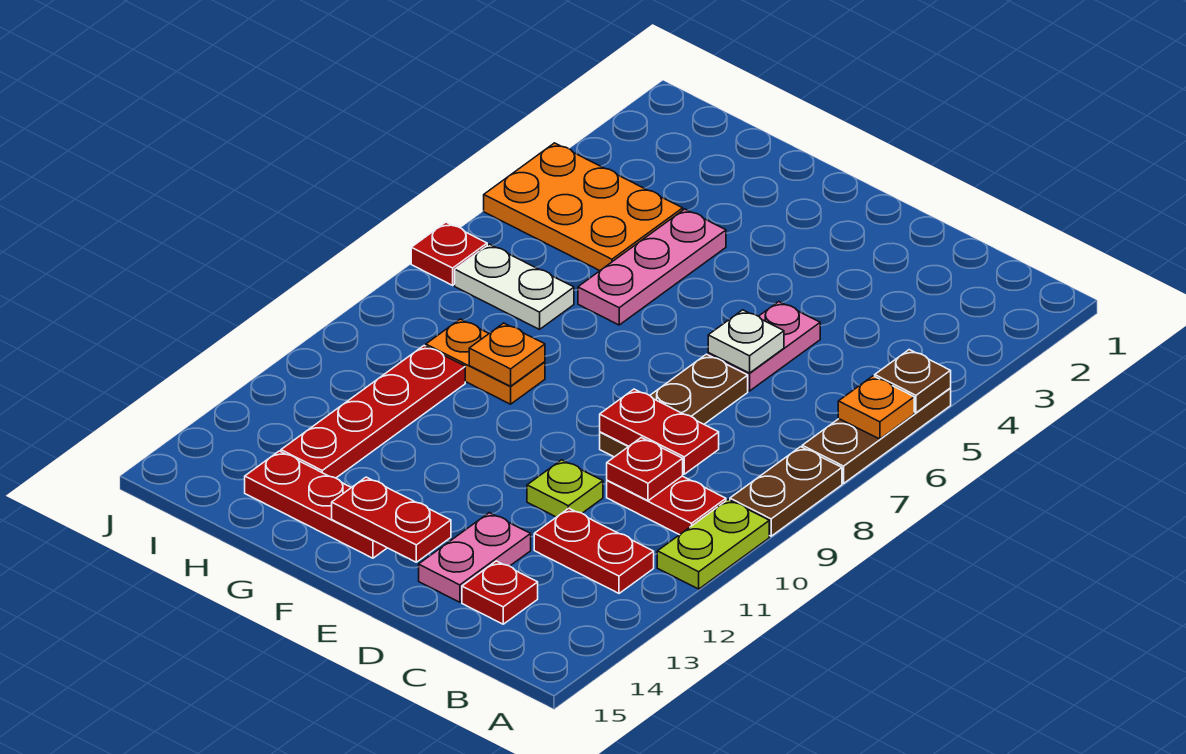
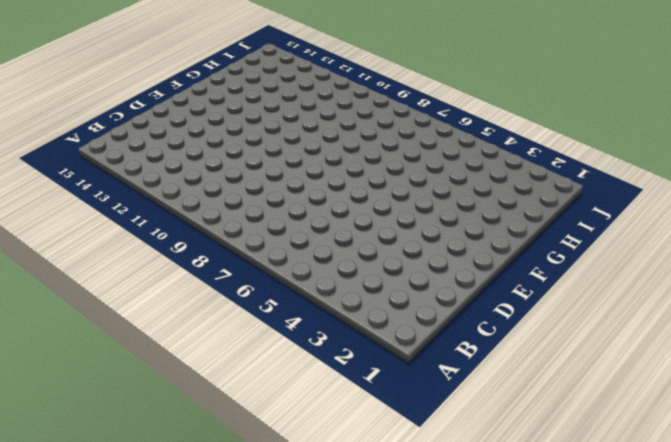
none -> brown plate A5:A7 level 1
none -> brown plate A8:A9 level 1
none -> lime plate A10:A11 level 1

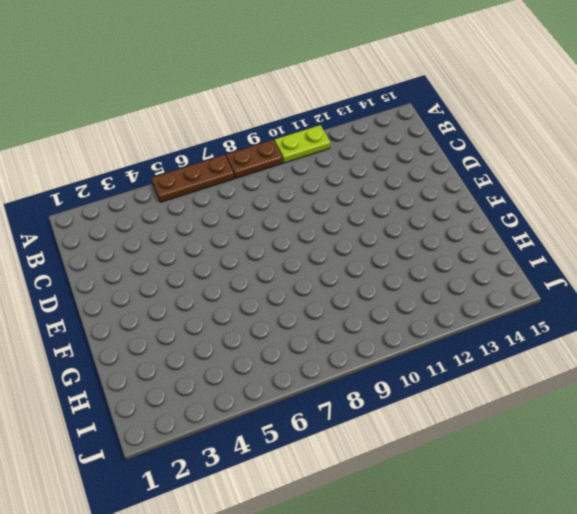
none -> red plate B10:C10 level 1
none -> red plate B12:C12 level 1
none -> red plate C14 level 1

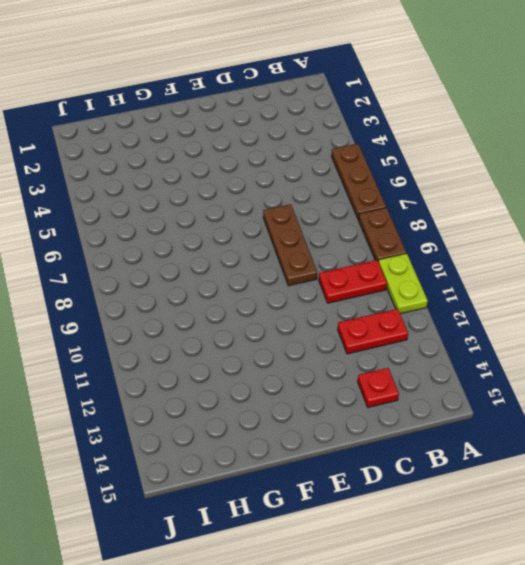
none -> pink plate D5:D6 level 1
none -> lime plate D11 level 1
none -> pink plate D13:D14 level 1

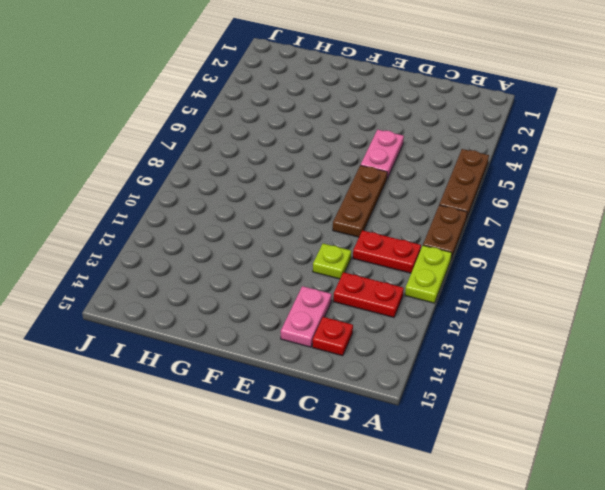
none -> red plate F14:H14 level 1
none -> pink plate G4:G6 level 1
none -> orange plate G9:H9 level 1

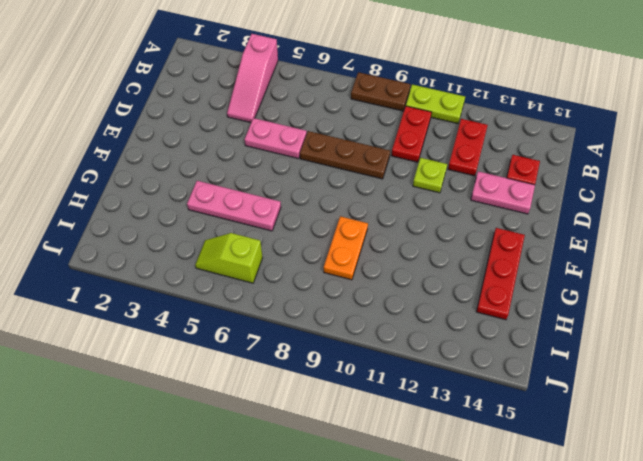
pink slope A4:C4 level 1 top A -> none
lime slope I5:I6 level 1 top 6 -> orange plate H4:J5 level 1
none -> brown plate A5:A7 level 1
none -> white plate H7:I7 level 1
none -> red plate H10:H13 level 1

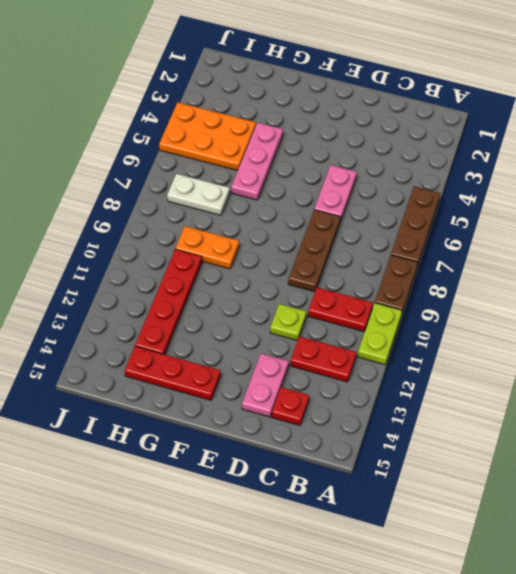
none -> red plate J7 level 1
none -> brown plate A5 level 2
none -> orange plate A6 level 2

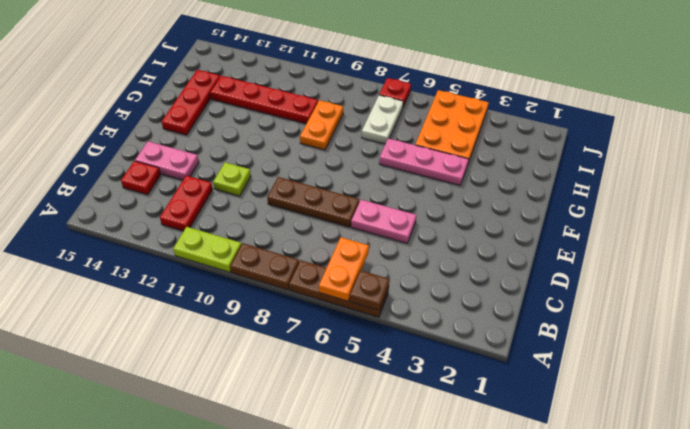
orange plate A6:B6 level 2 -> orange plate A6 level 2
none -> red plate B10:C10 level 1
none -> red plate C9:D9 level 2
none -> red plate C10 level 2

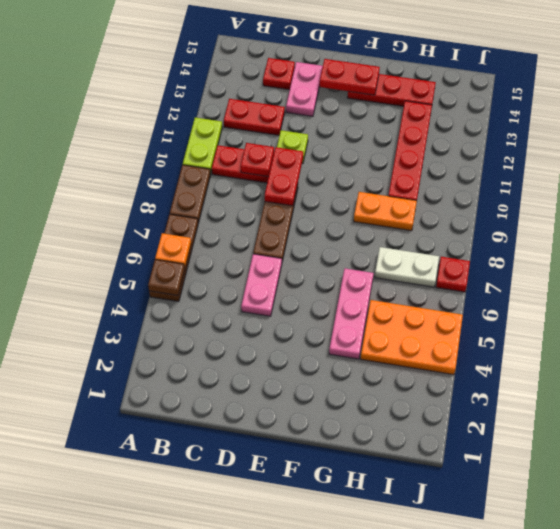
red plate D9:D10 level 2 -> red plate C9:D9 level 2
none -> white plate D6 level 2
none -> orange plate G9 level 2

